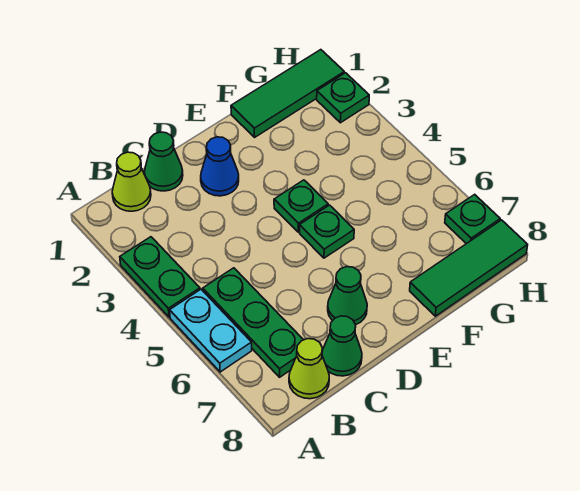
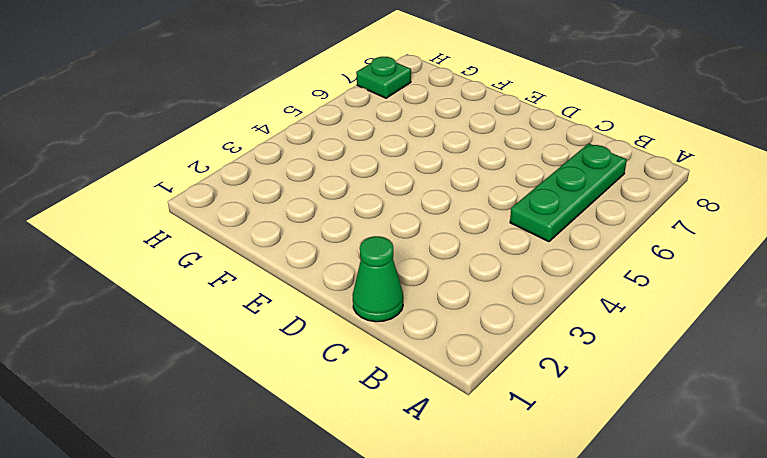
none -> green plate A3:A4 level 1
none -> cyan plate A5:A6 level 1
none -> lime cone B1 level 1

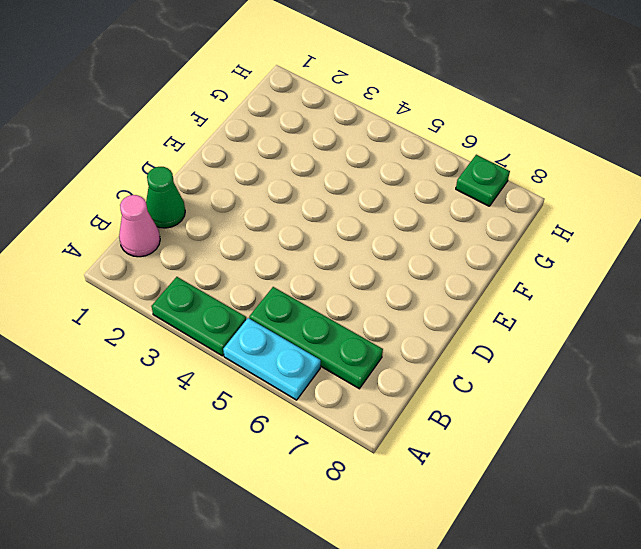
pink cone B1 level 1 -> lime cone B1 level 1
none -> lime cone B8 level 1
none -> green cone C8 level 1
none -> blue cone D2 level 1

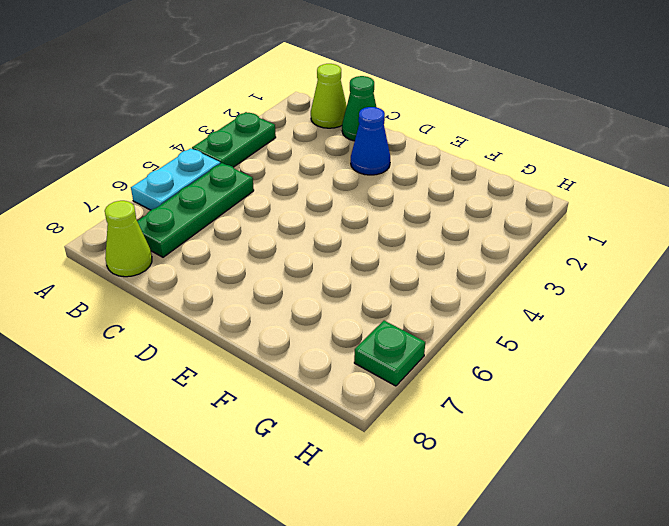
none -> green cone C8 level 1
none -> green cone D7 level 1
none -> green plate E4 level 1

